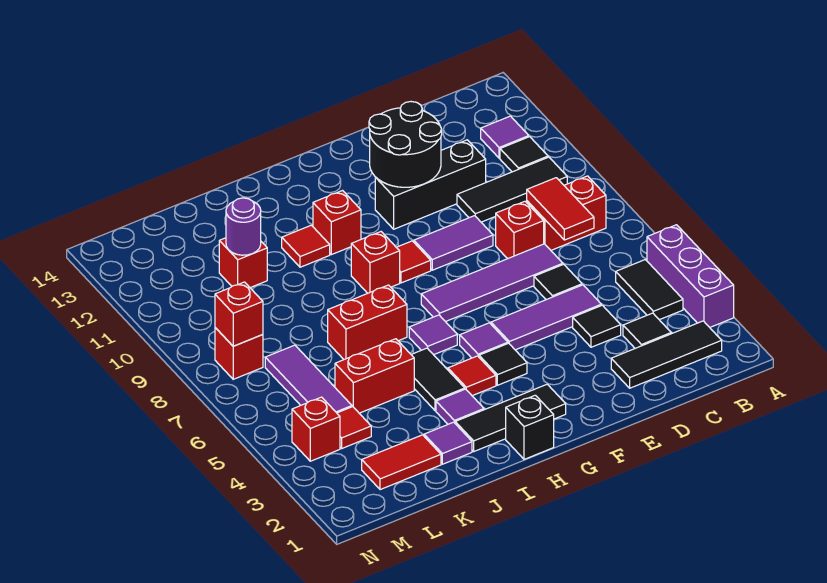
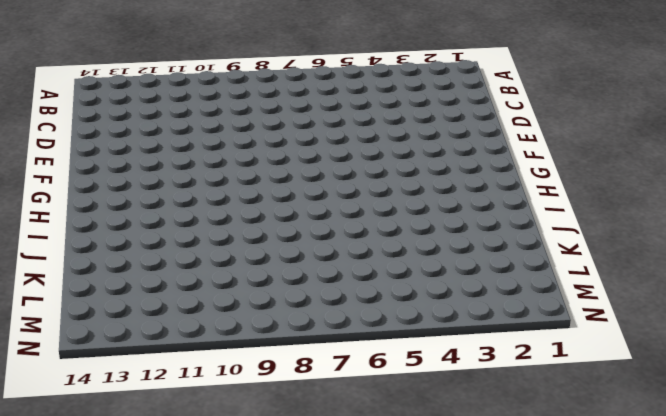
none -> purple brick A3:A5 level 1
none -> black tile B2:D2 level 1
none -> black tile B4:B5 level 1
none -> red brick B8:C8 level 1

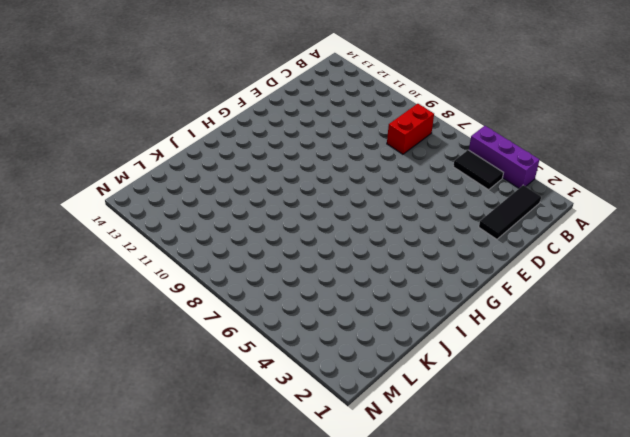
none -> black tile B10:D10 level 1
none -> black tile B11 level 1
none -> purple tile B12 level 1
none -> black tile C3 level 1

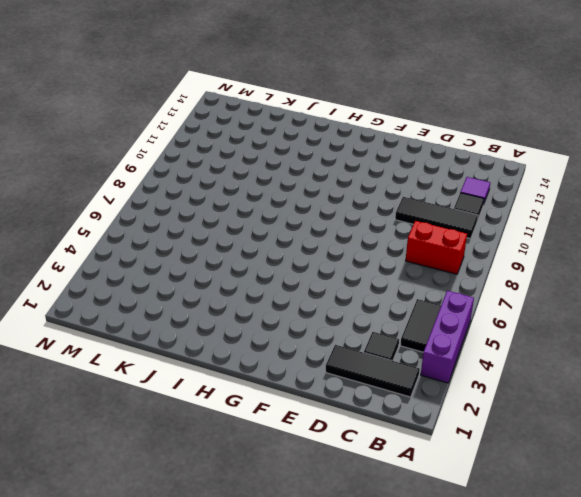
none -> black tile D4 level 1
none -> purple tile D5:F5 level 1
none -> black tile D6 level 1
none -> purple tile D7:G7 level 1

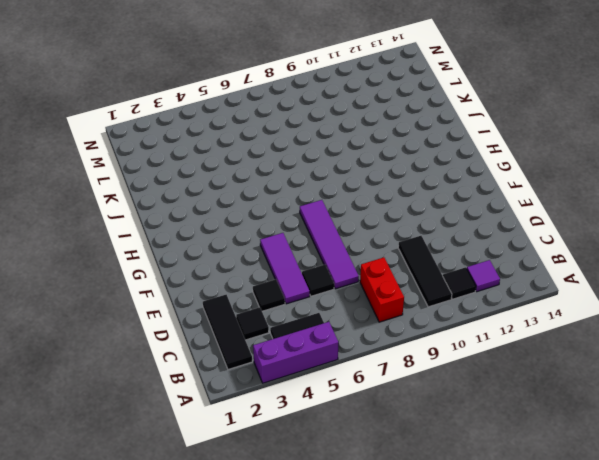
none -> red brick D8 level 1
none -> black brick D11:F11 level 1
none -> purple tile E9:F9 level 1
none -> black tile G2:I2 level 1

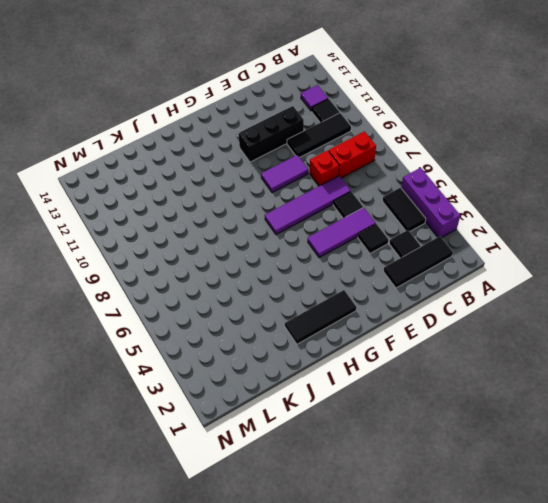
none -> black tile G4 level 1
none -> purple tile G5 level 1
none -> red tile G9 level 1
none -> black brick H1 level 1

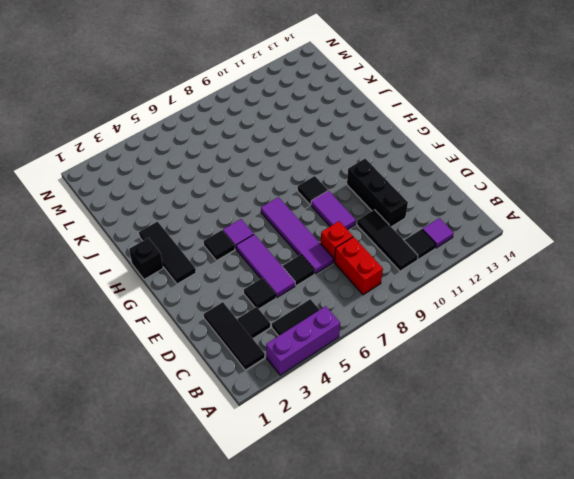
black tile G9 level 1 -> red tile G9 level 1
none -> red tile H4 level 1
none -> purple tile H6 level 1
none -> red brick H9 level 1
none -> red brick H11 level 1

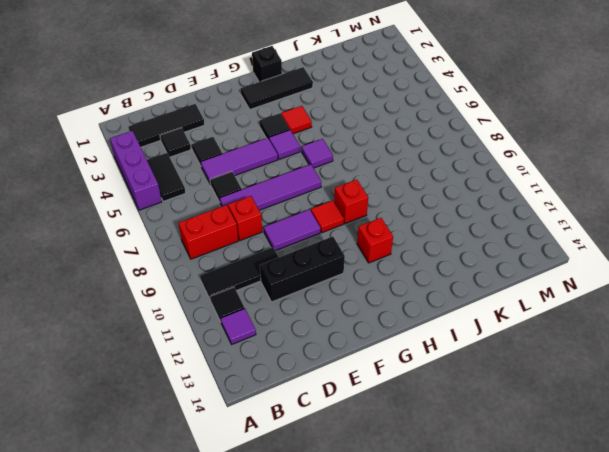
none -> purple tile I3 level 1
none -> black tile I4:I5 level 1
none -> red brick I7:J7 level 1
none -> red tile I11 level 1

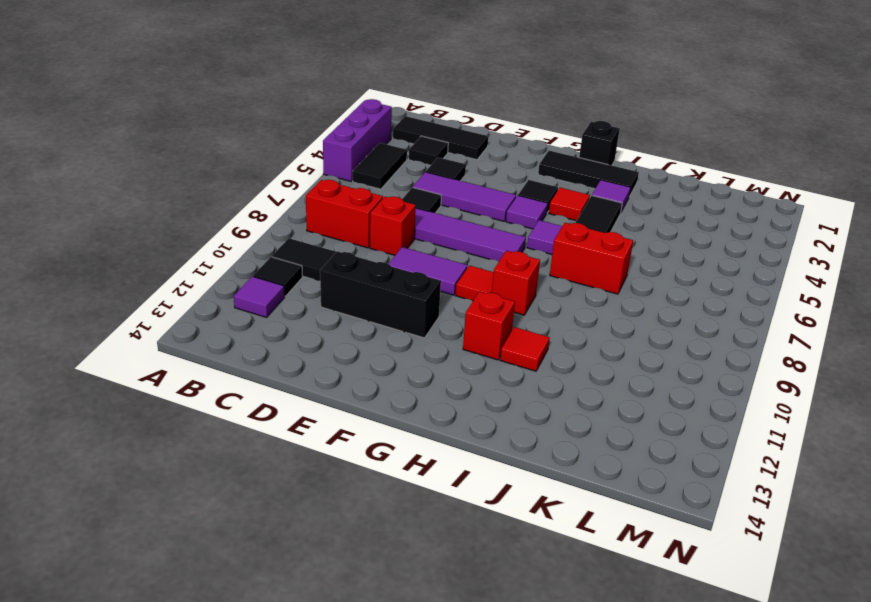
none -> purple tile J2 level 1
none -> red brick J5:K5 level 1
none -> red tile K2:L2 level 1
none -> red brick K11 level 1

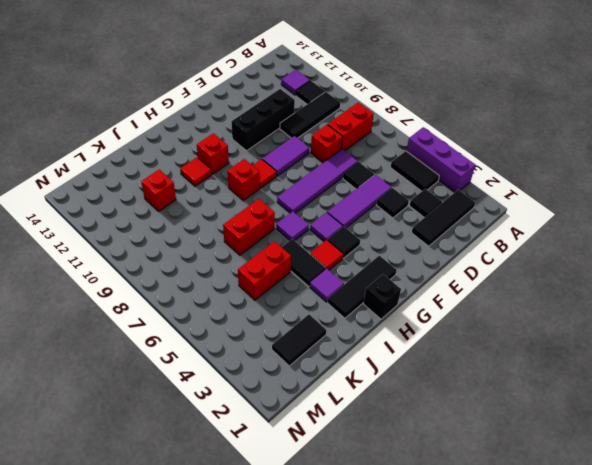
black tile K2:L2 level 1 -> red tile K2:L2 level 1
none -> purple tile J2 level 1
none -> red tile L4 level 1
none -> purple tile L5:L7 level 1
none -> red brick M4 level 1

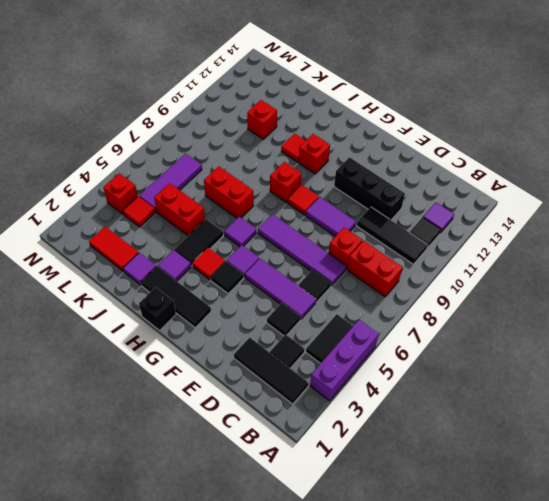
none -> red brick M8 level 1
none -> red tile C7:C8 level 2
none -> black round brick E11:F12 level 2
none -> purple round brick K11 level 2

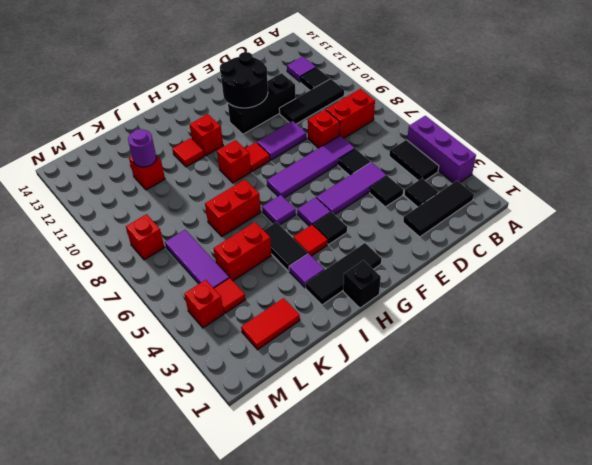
none -> purple tile J2 level 1
none -> red tile C7:C8 level 2
none -> red brick M8 level 2

